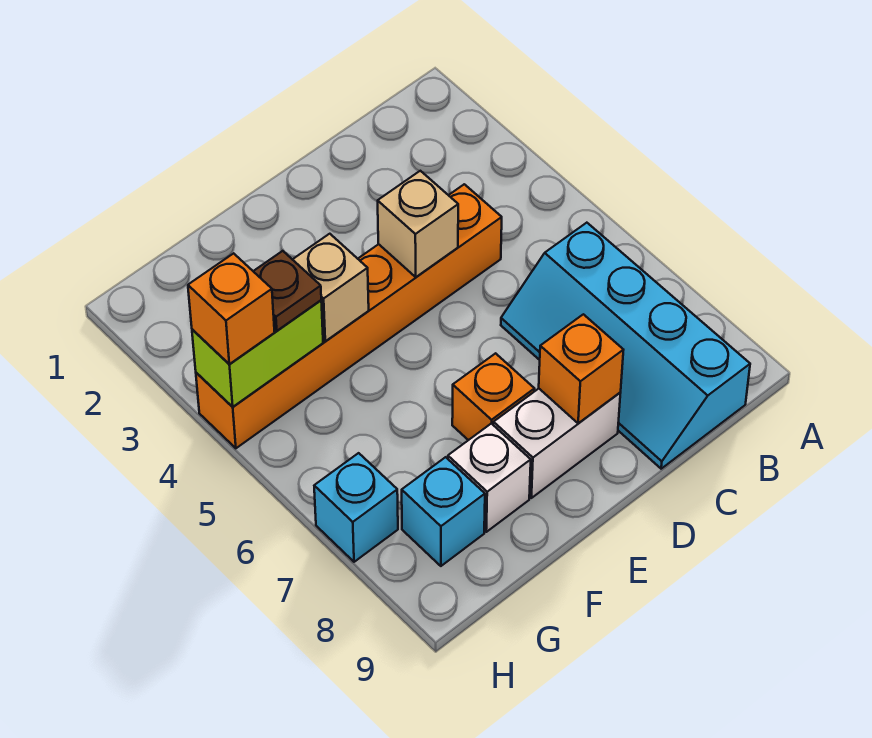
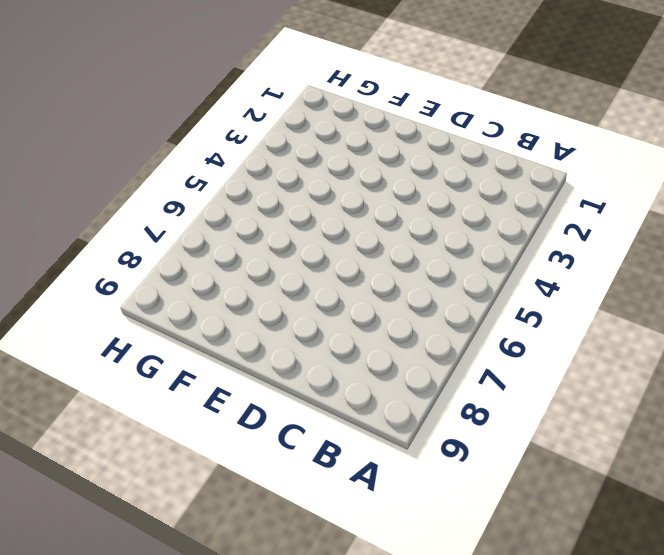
none -> cyan slope B6:C9 level 1 top B
none -> orange brick C4:H4 level 1
none -> white brick D8:E8 level 1

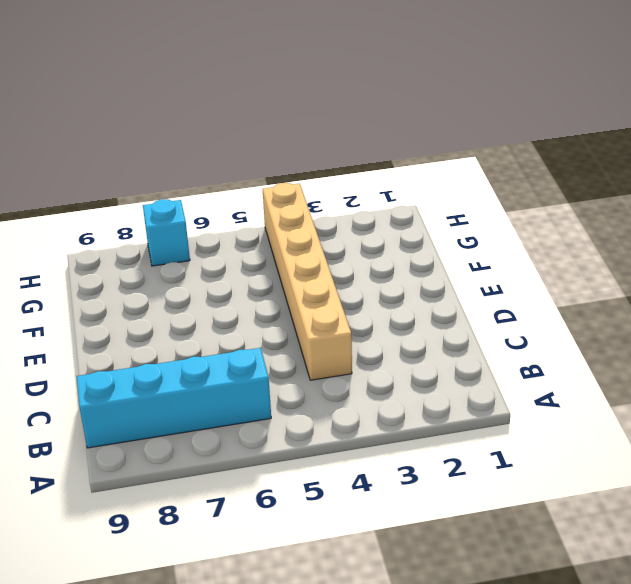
tan brick C4:H4 level 1 -> orange brick C4:H4 level 1
none -> white brick D8:E8 level 1
none -> orange brick E7 level 1
none -> white brick F8 level 1

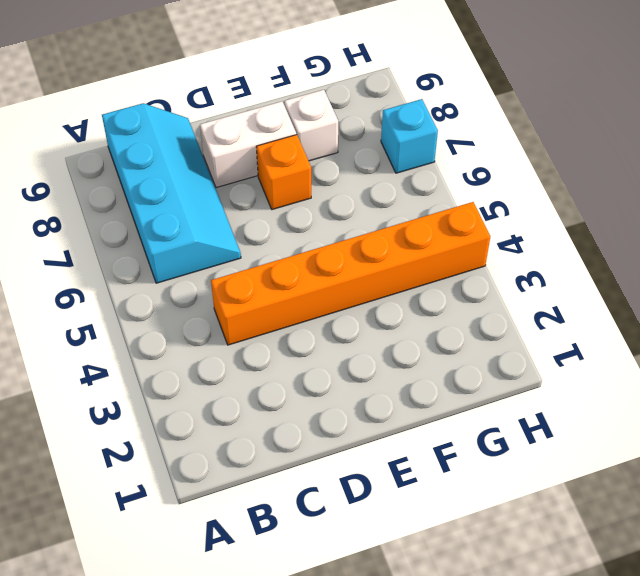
none -> cyan brick G8 level 1
none -> tan brick D4 level 2
none -> orange brick D8 level 2

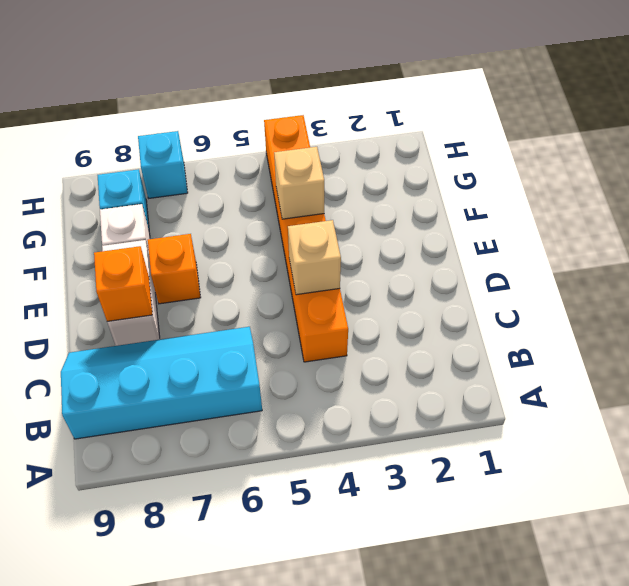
none -> lime brick G4:H4 level 2
none -> brown plate G4 level 3
none -> orange brick H4 level 3

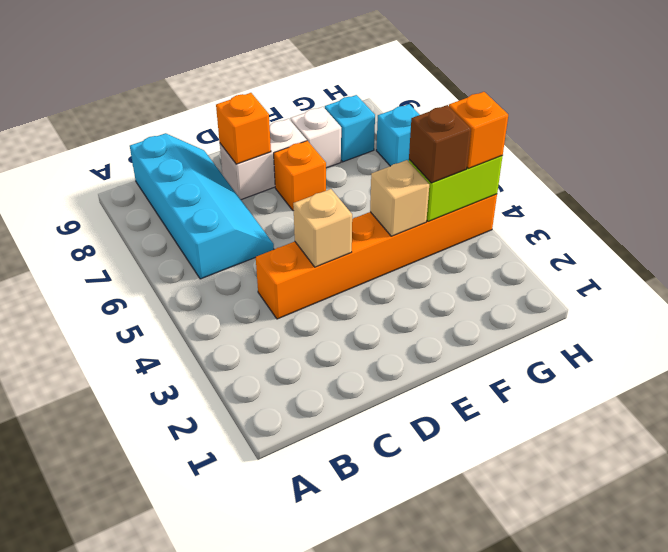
brown brick G4 level 3 -> brown plate G4 level 3

